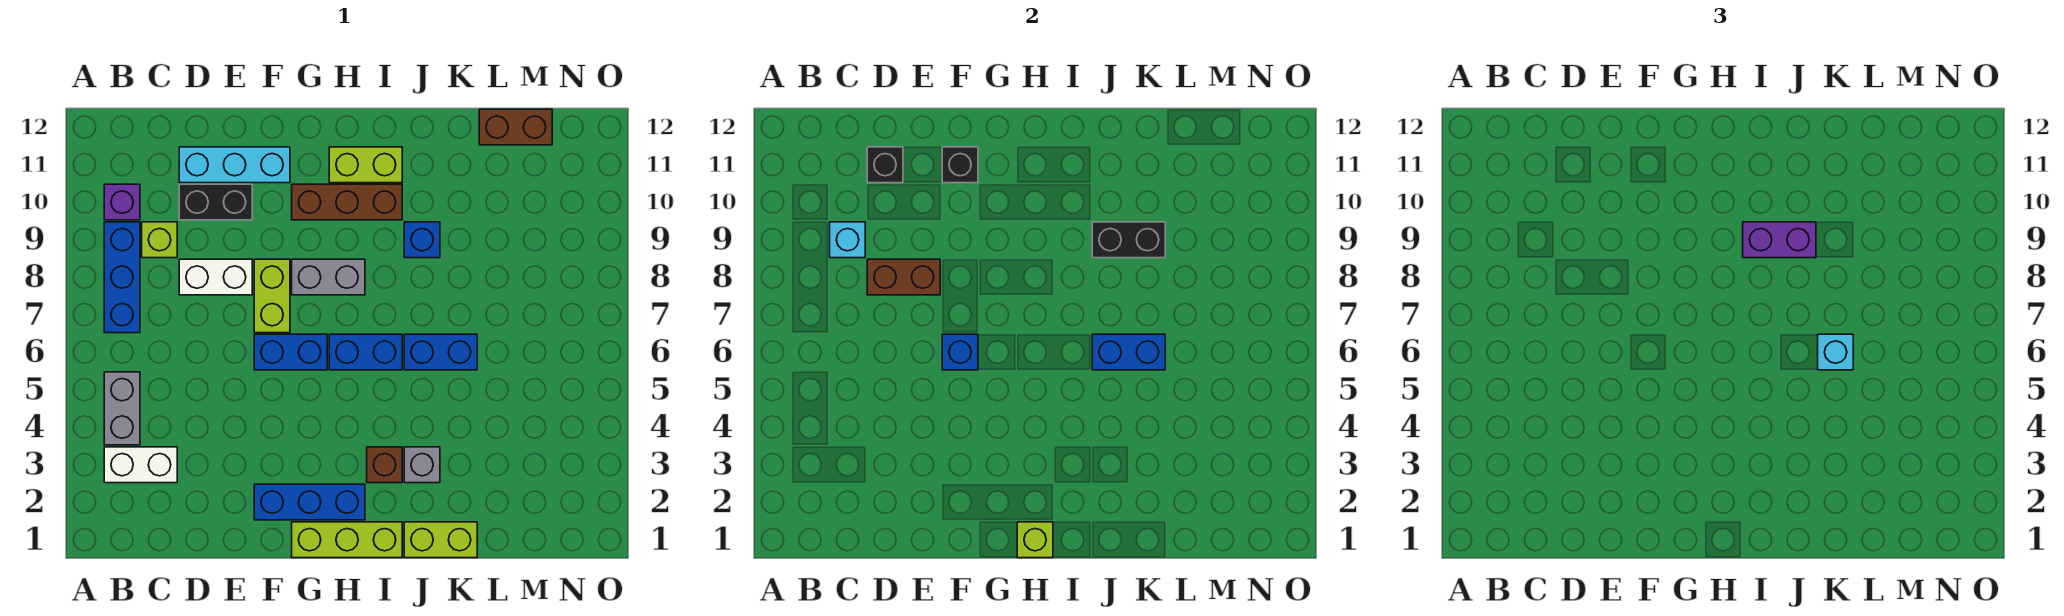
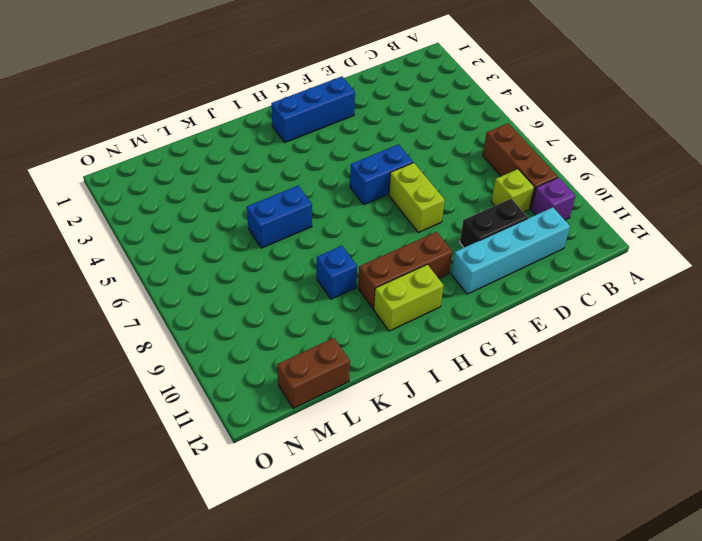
brown brick B7:B9 level 1 -> blue brick B7:B9 level 1
cyan brick C11:F11 level 1 -> cyan brick D11:F11 level 1
none -> white brick B3:C3 level 1
none -> grey brick B4:B5 level 1
none -> white brick D8:E8 level 1
none -> lime brick G1:I1 level 1

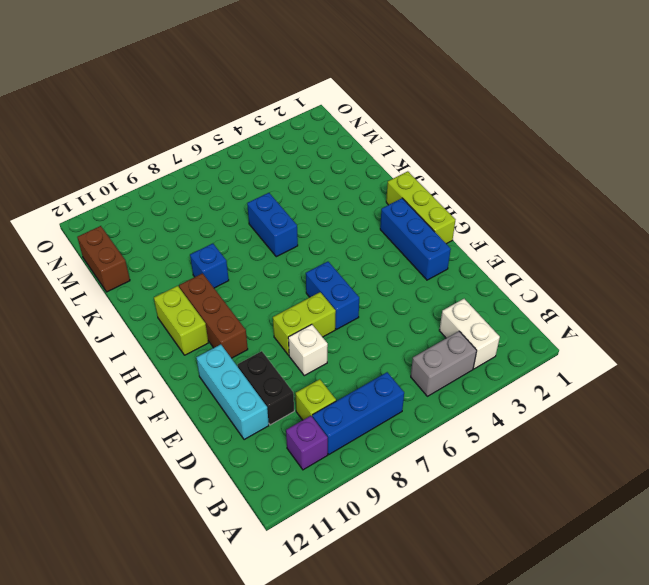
white brick E8 level 1 -> white brick D8:E8 level 1
none -> grey brick G8:H8 level 1
none -> blue brick H6:I6 level 1
none -> brown brick I3 level 1
none -> lime brick J1:K1 level 1

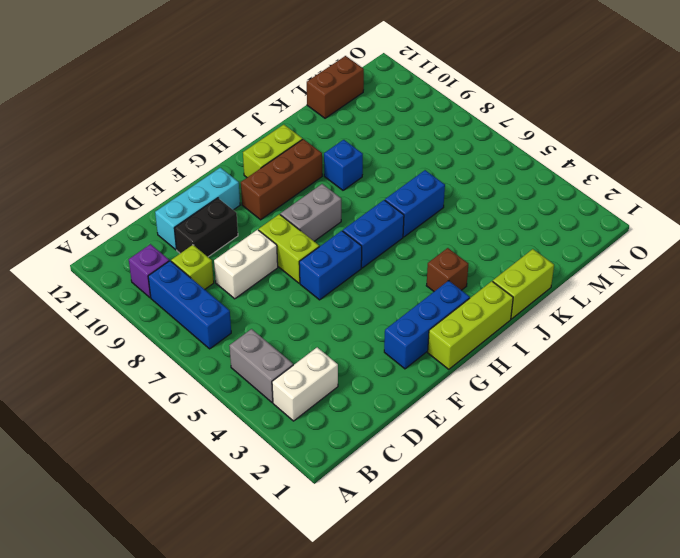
none -> grey brick J3 level 1
none -> cyan brick C9 level 2
none -> brown brick D8:E8 level 2
none -> black brick D11 level 2

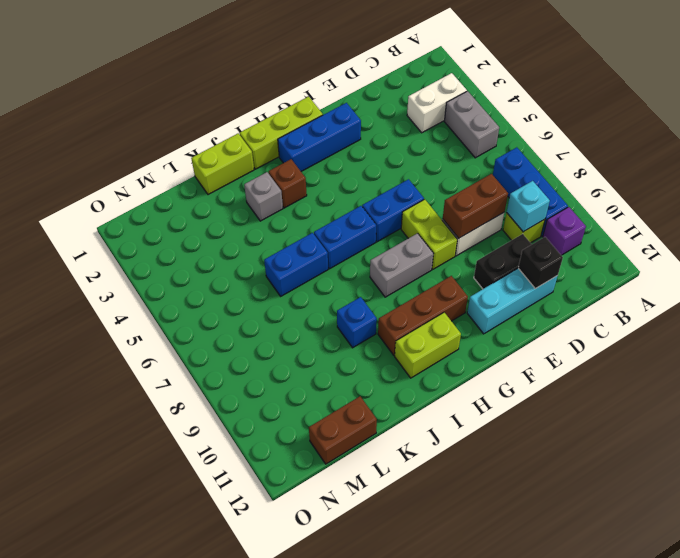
none -> blue brick F6 level 2
none -> black brick F11 level 2
none -> lime brick H1 level 2
none -> blue brick J6:K6 level 2

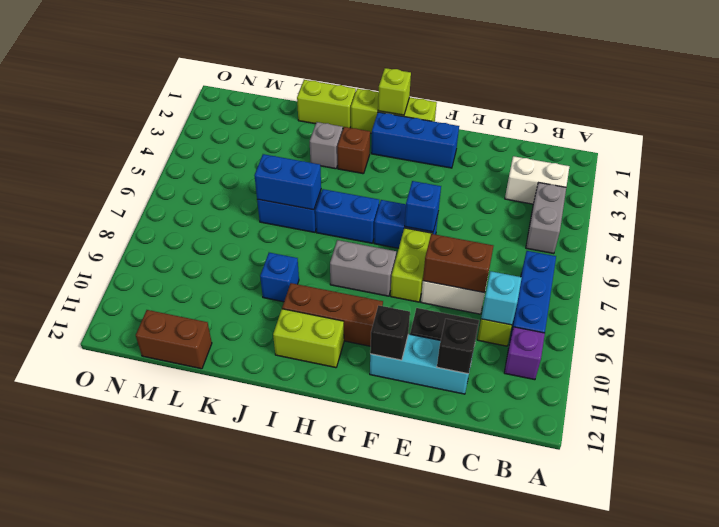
none -> black brick J9:K9 level 2
none -> purple brick I9:J9 level 3
none -> cyan brick K6 level 3

